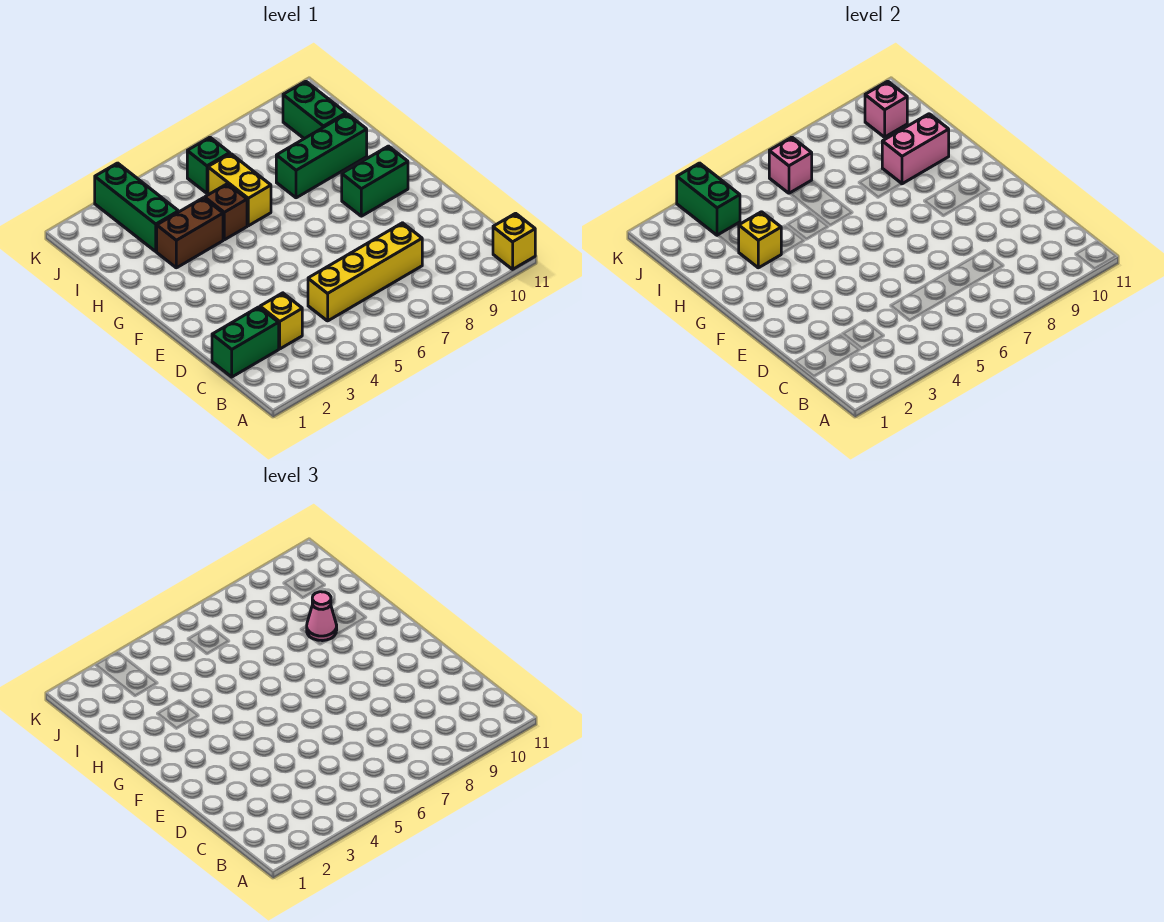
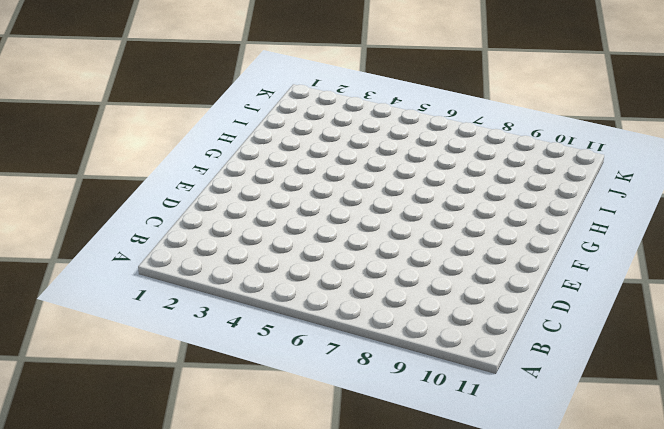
none -> yellow brick A11 level 1
none -> green brick C1:C2 level 1
none -> yellow brick C3 level 1

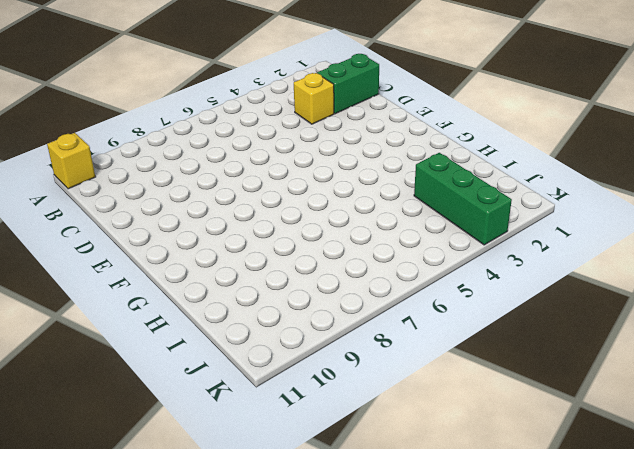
none -> yellow brick C5:C8 level 1
none -> green brick F9:F10 level 1
none -> brown brick H3:H4 level 1

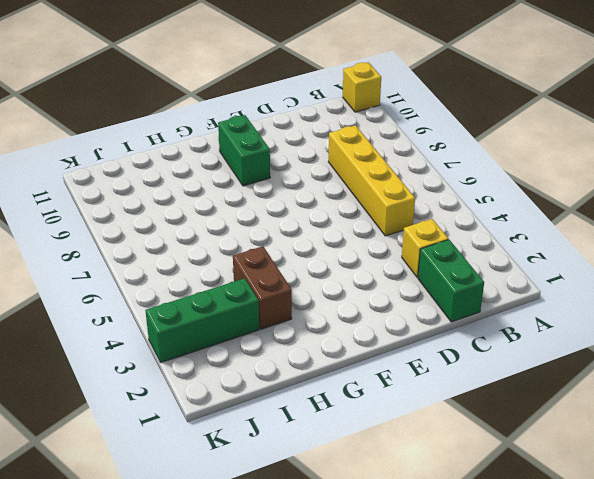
none -> brown brick H5 level 1
none -> yellow brick H6:I6 level 1
none -> green brick H8:H10 level 1

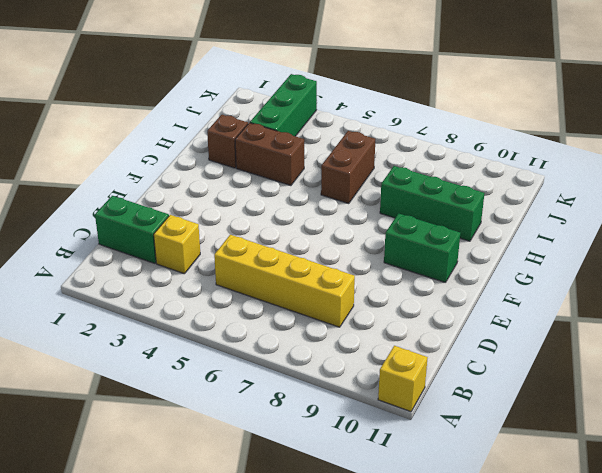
brown brick H2 level 1 -> brown brick H5 level 1
brown brick H6:I6 level 1 -> yellow brick H6:I6 level 1
none -> green brick I10:J10 level 1
none -> green brick J6 level 1
none -> yellow brick H3 level 2

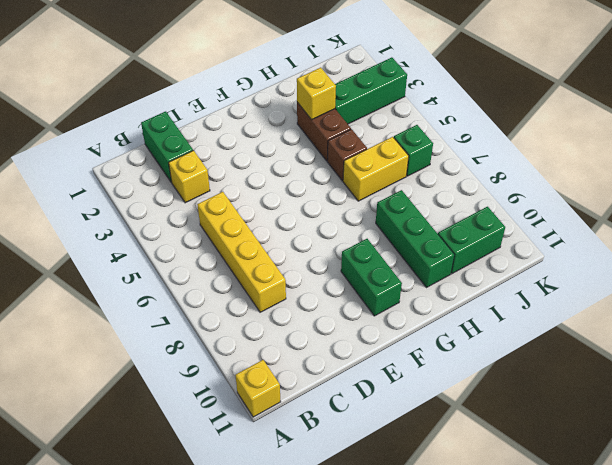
none -> pink brick H9:H10 level 2
none -> green brick J3:K3 level 2
none -> pink brick J6 level 2

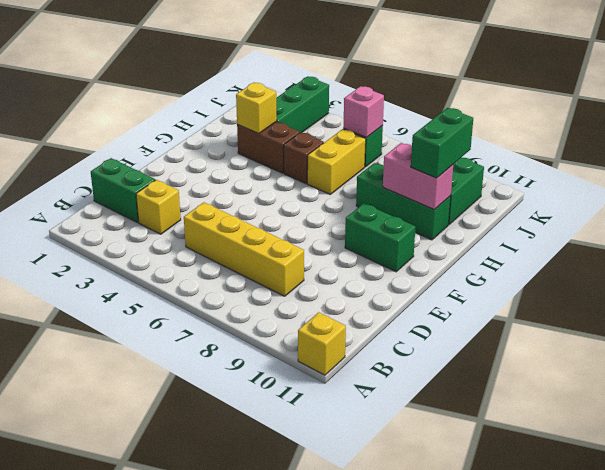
green brick H10:I10 level 3 -> green brick J3:K3 level 2
none -> pink brick J10 level 2
none -> pink cone H9 level 3

